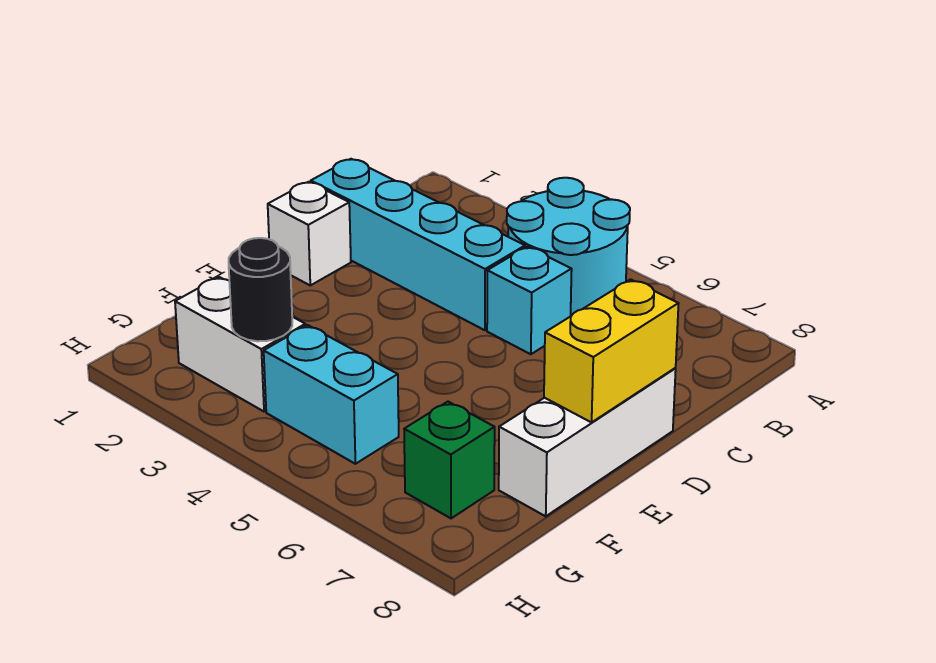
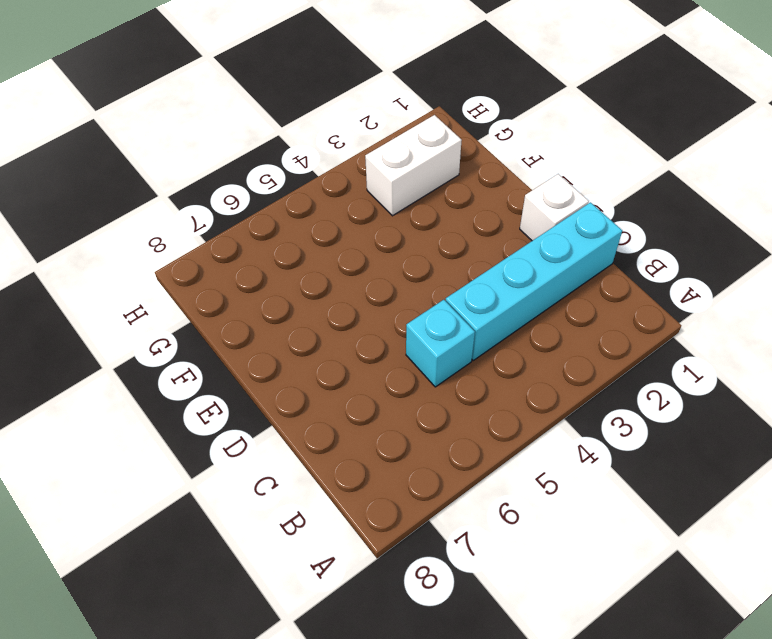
none -> cyan round brick A4:B5 level 1
none -> white brick D8:F8 level 1

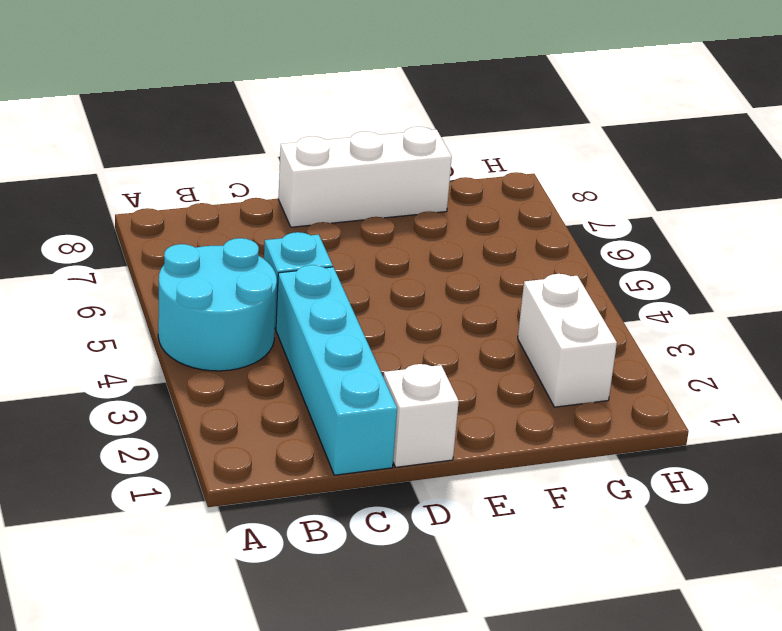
none -> cyan brick G4:G5 level 1
none -> green brick G7 level 1

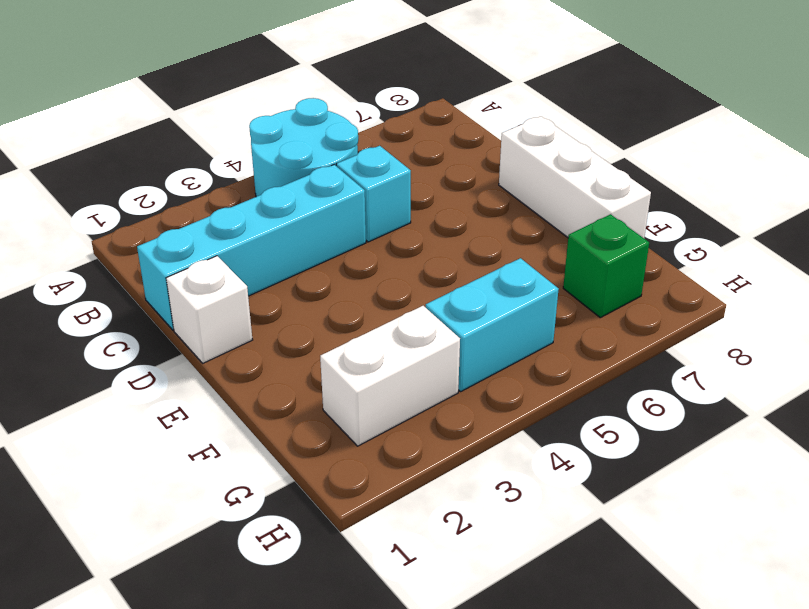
none -> yellow brick D8:E8 level 2
none -> black round brick G3 level 2

